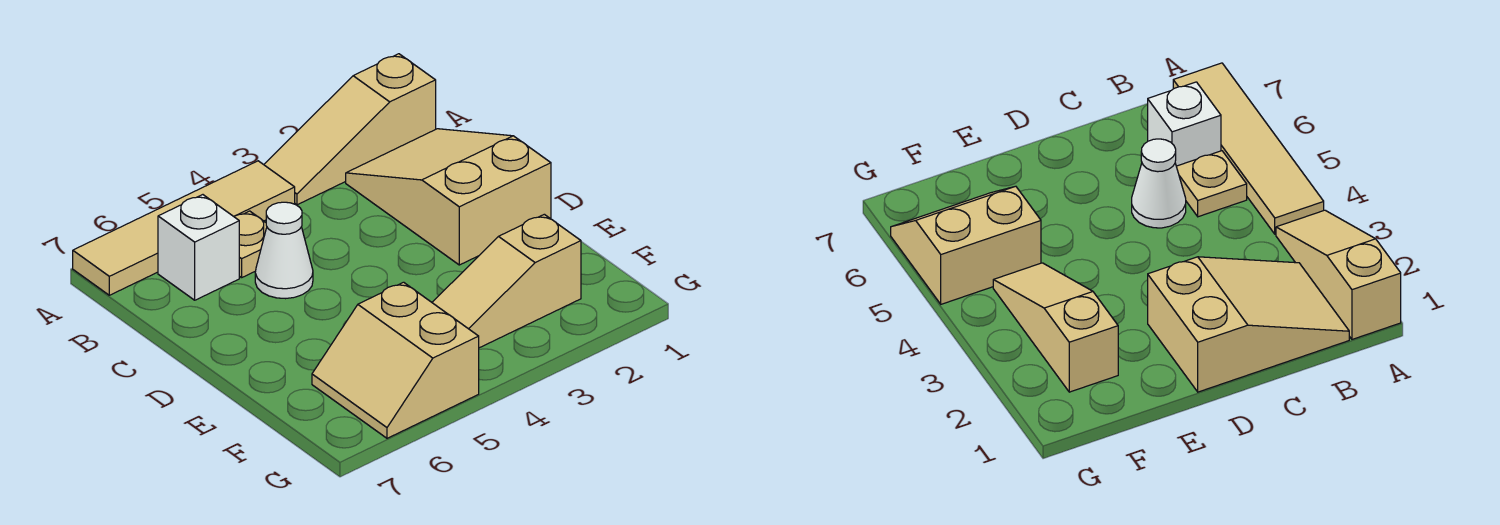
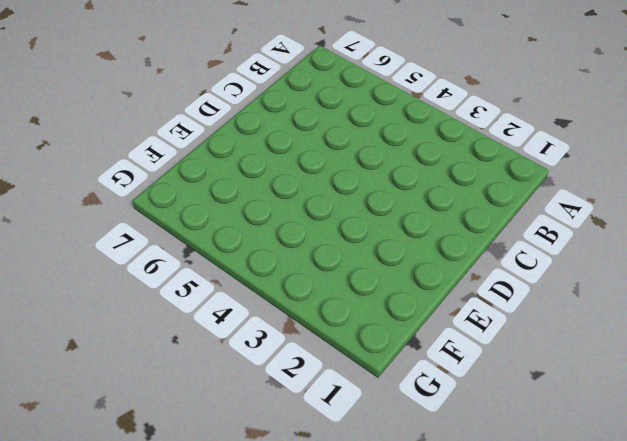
none -> tan slope A1:A3 level 1 top 1
none -> tan tile A4:A7 level 1

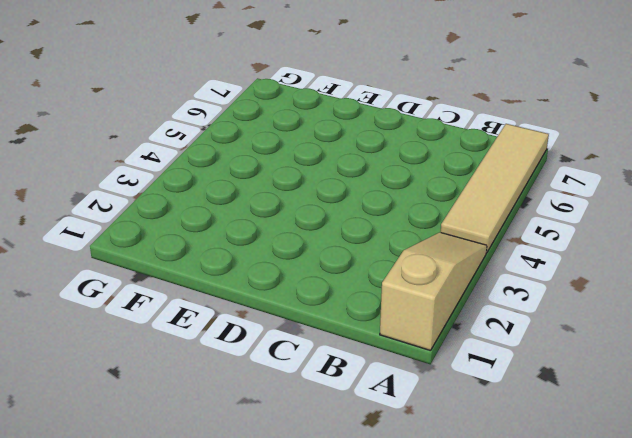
none -> tan slope B1:D2 level 1 top D
none -> tan plate B5 level 1

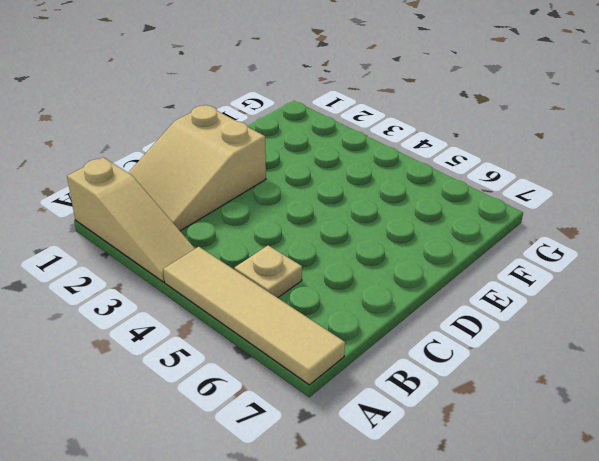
none -> white brick B6 level 1
none -> white cone C5 level 1

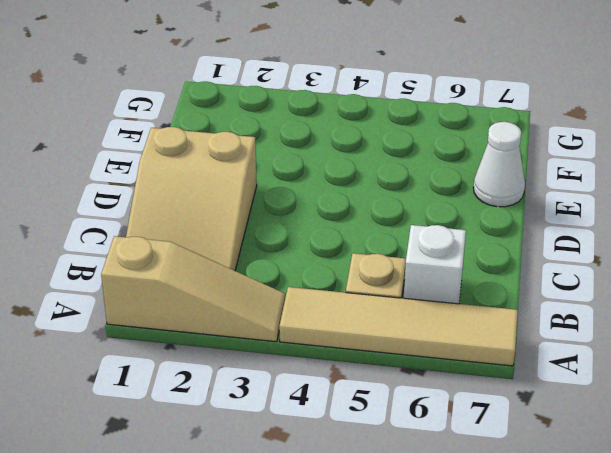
white cone E7 level 1 -> white cone C5 level 1
none -> tan slope F2:F4 level 1 top 2
none -> tan slope F5:G6 level 1 top 5

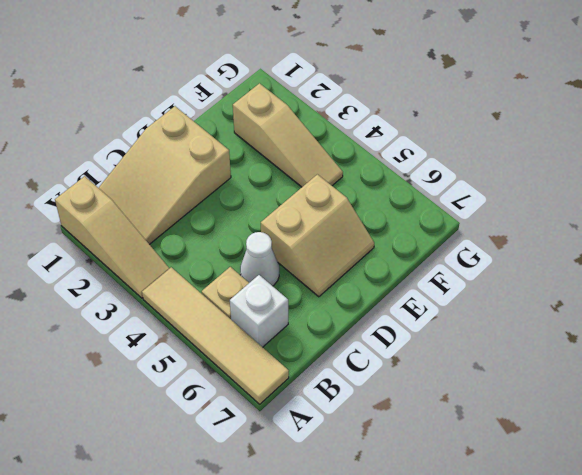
tan slope D5:E6 level 1 top 5 -> tan slope F5:G6 level 1 top 5

